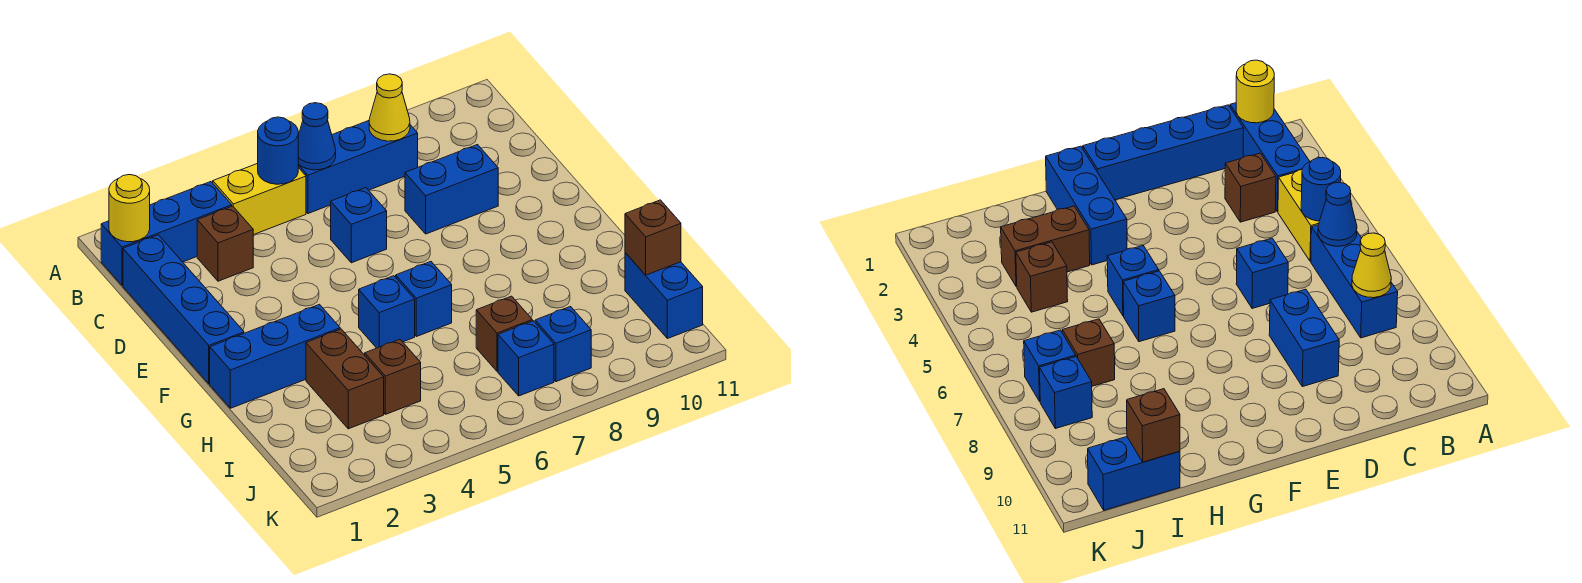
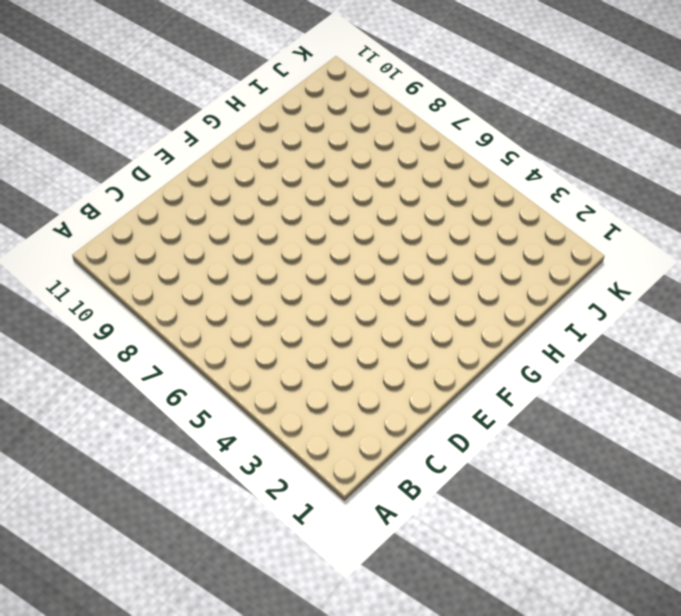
none -> blue brick B1:B3 level 1
none -> yellow brick B4:B5 level 1
none -> blue brick B6:B8 level 1

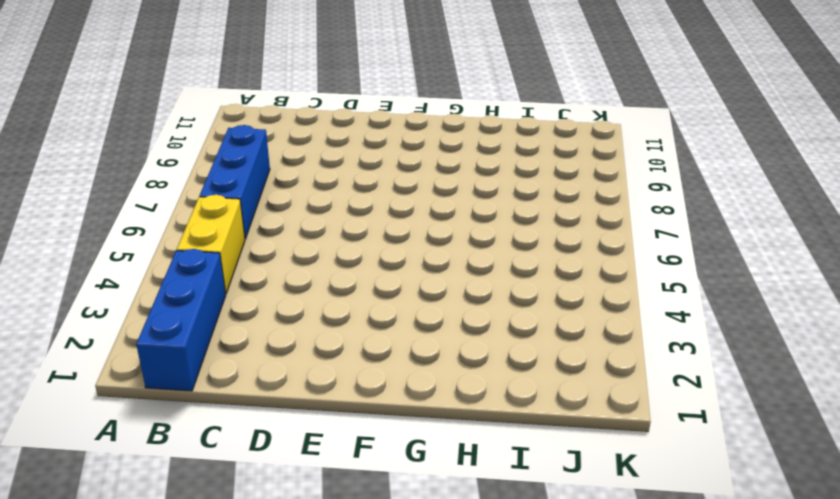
none -> blue brick C1:F1 level 1
none -> brown brick C3 level 1
none -> blue brick D6 level 1

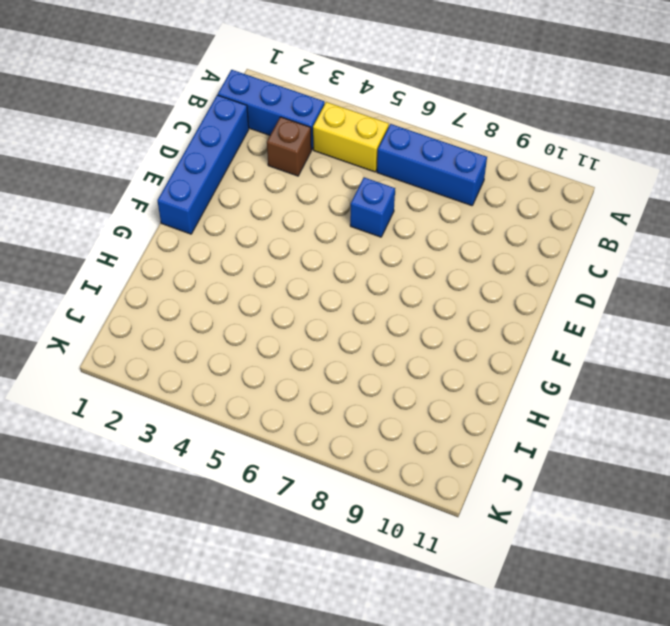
none -> blue brick D8:D9 level 1
none -> blue brick G1:G3 level 1
none -> blue brick G5 level 1

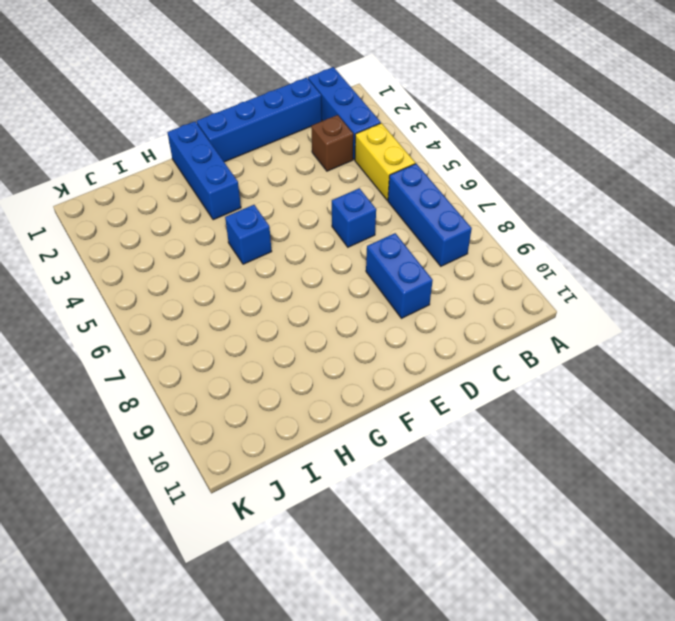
none -> blue brick G6 level 1
none -> brown brick H3:I3 level 1
none -> brown brick I4 level 1

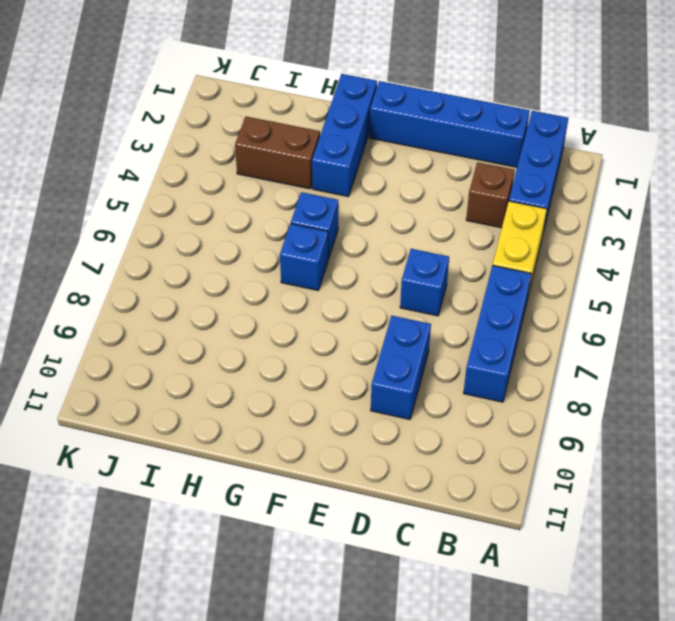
none -> brown brick I4 level 1
none -> brown brick I7 level 1
none -> blue brick I11:J11 level 1

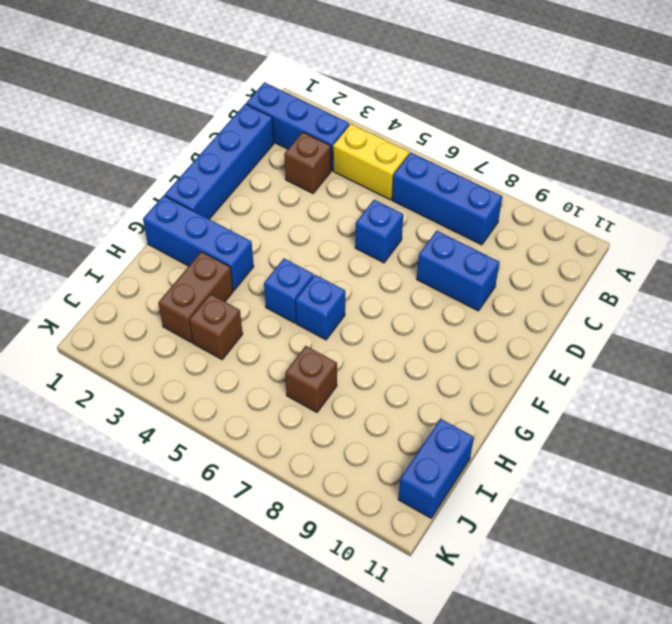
none -> blue brick J7 level 1
none -> blue brick J8 level 1
none -> yellow round brick B1 level 2

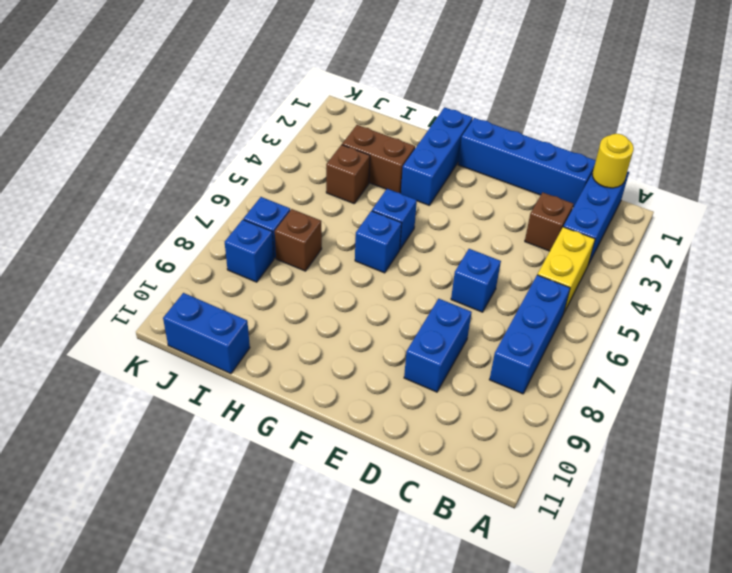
none -> blue round brick B5 level 2
none -> blue cone B6 level 2
none -> yellow cone B8 level 2

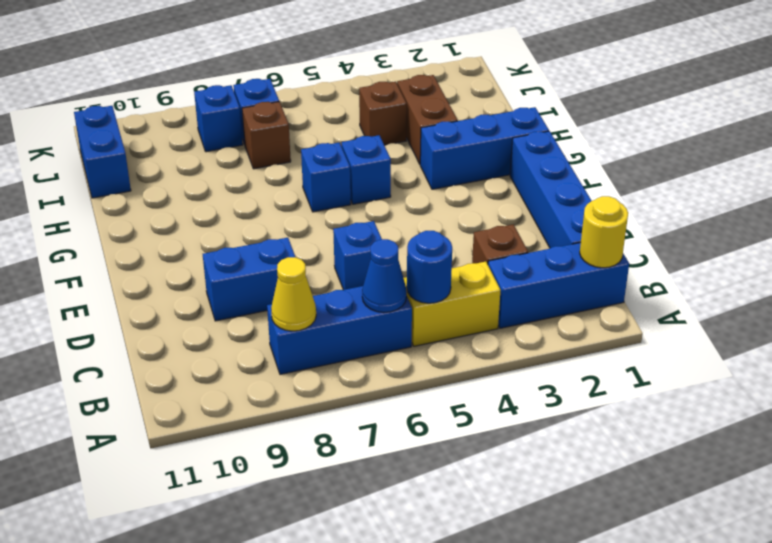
none -> brown brick I11 level 2

